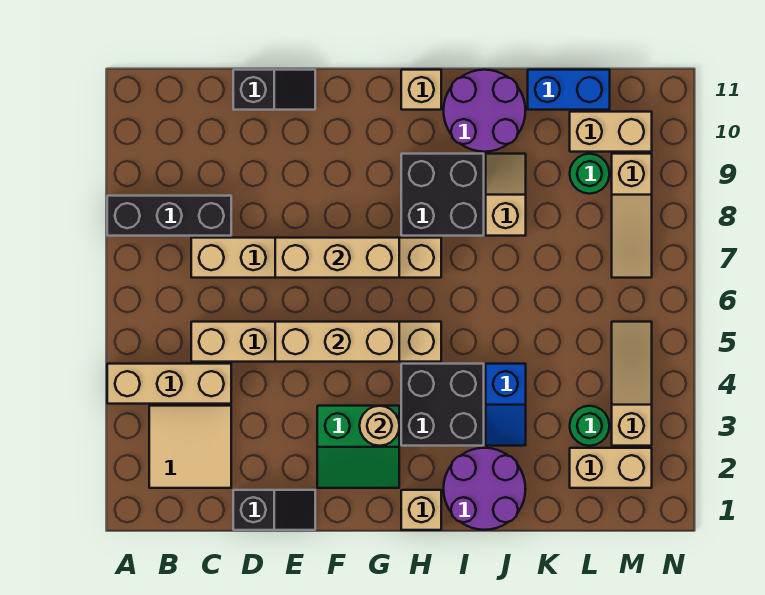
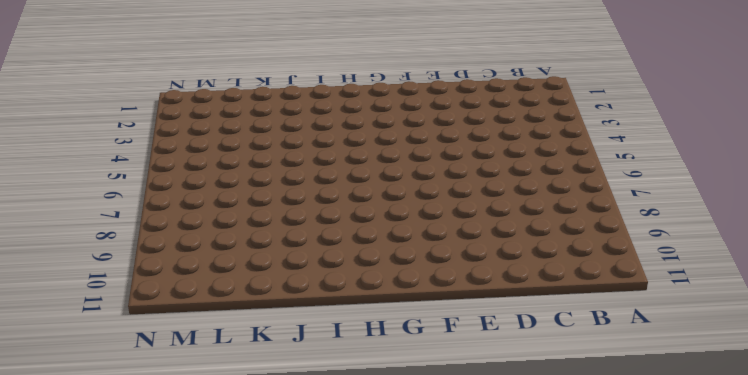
none -> tan brick A4:C4 level 1
none -> black brick A8:C8 level 1
none -> tan tile B2:C3 level 1

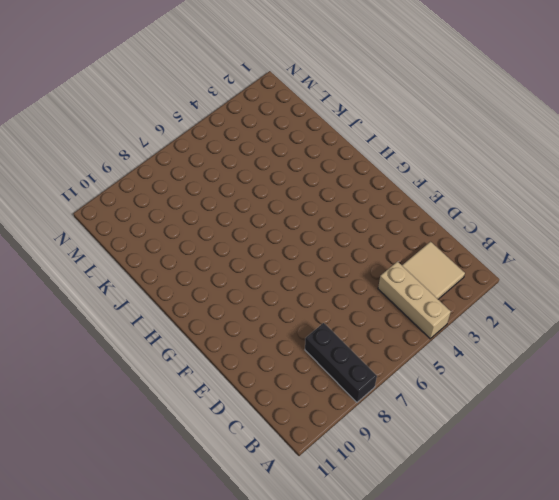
none -> tan brick C5:H5 level 1
none -> tan brick C7:H7 level 1
none -> black slope D1:E1 level 1 top D

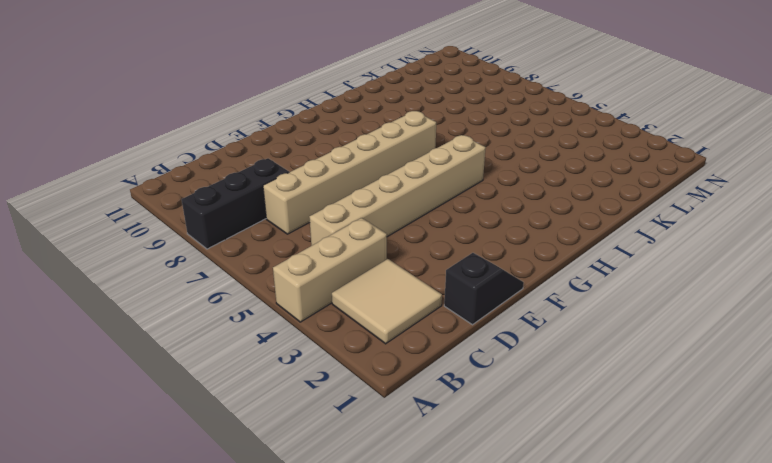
none -> black slope D11:E11 level 1 top D
none -> green slope F2:G3 level 1 top 3
none -> tan brick H1 level 1

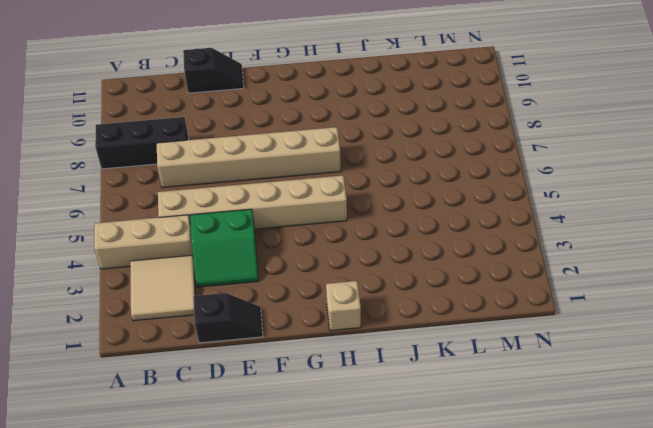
green slope D3:E4 level 1 top 4 -> green slope F2:G3 level 1 top 3
none -> black brick H3:I4 level 1
none -> black brick H8:I9 level 1
none -> tan brick H11 level 1

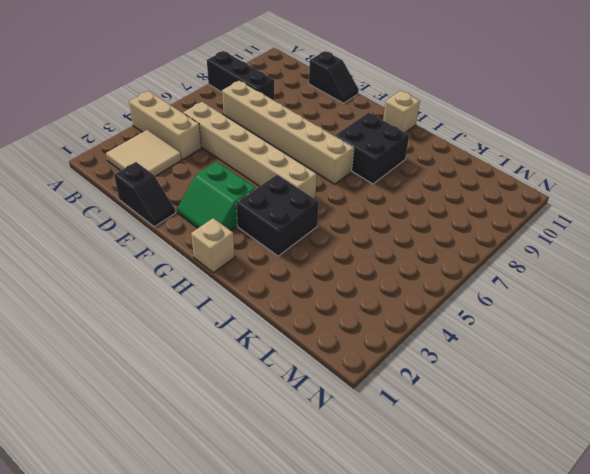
none -> purple round brick I1:J2 level 1
none -> purple round brick I10:J11 level 1
none -> blue slope J3:J4 level 1 top 4

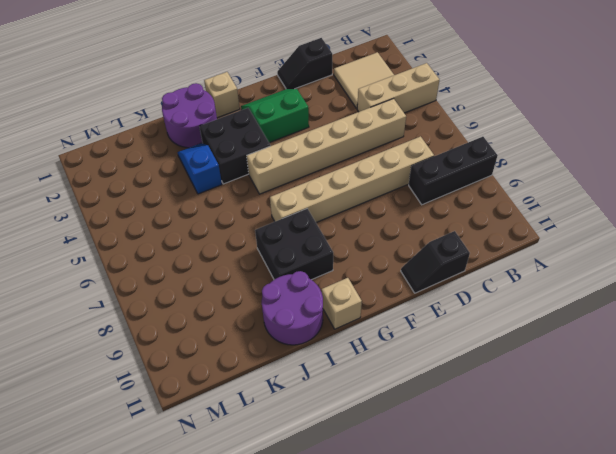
none -> tan slope J8:J9 level 1 top 8
none -> blue brick K11:L11 level 1
none -> tan brick L2:M2 level 1

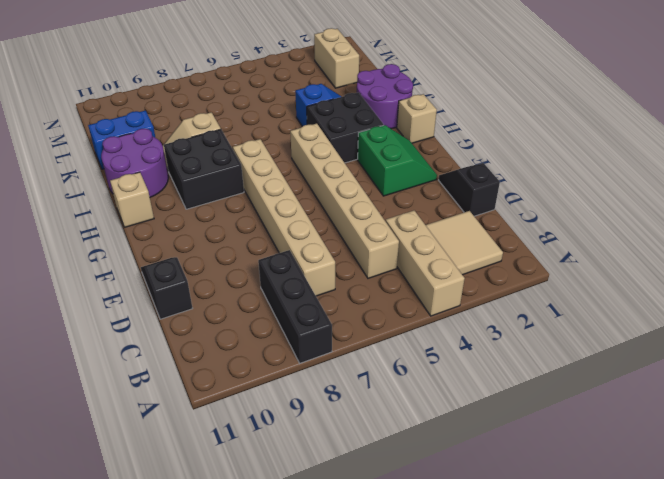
blue brick K10:K11 level 1 -> blue brick K11:L11 level 1
none -> green round brick L3 level 1
none -> green round brick L9 level 1
none -> tan brick L10:M10 level 1

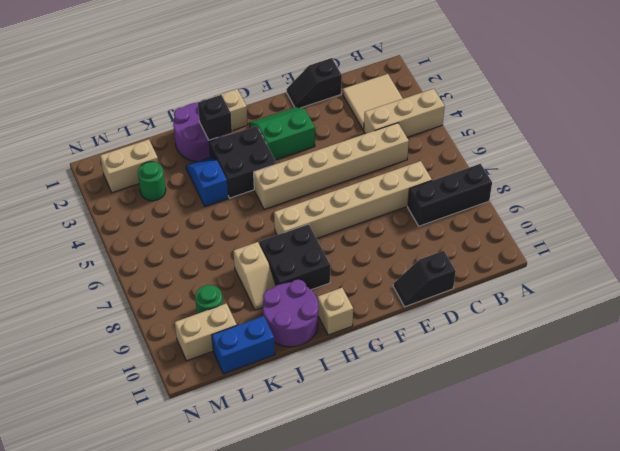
black brick I2 level 2 -> none
none -> tan slope M3:M5 level 1 top 3
none -> tan slope M7:M9 level 1 top 9
none -> tan brick E5:G5 level 2

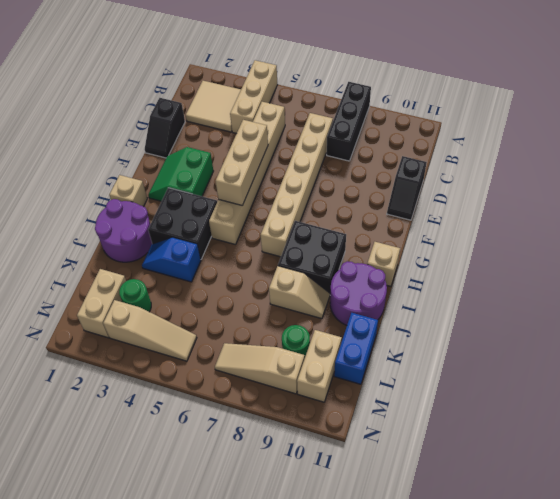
none -> tan brick E7:G7 level 2
none -> tan round brick G3 level 2

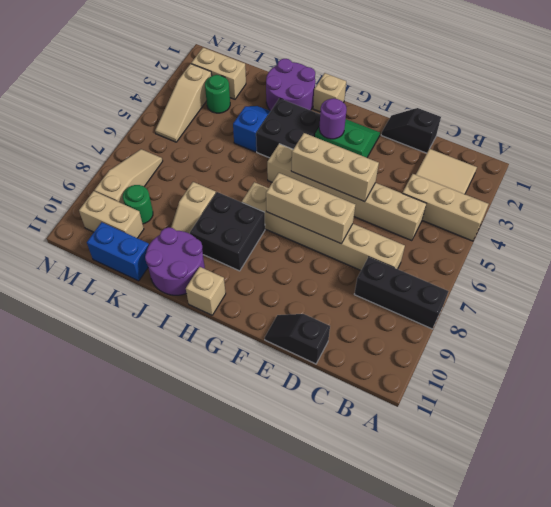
purple round brick G3 level 2 -> tan round brick G3 level 2

